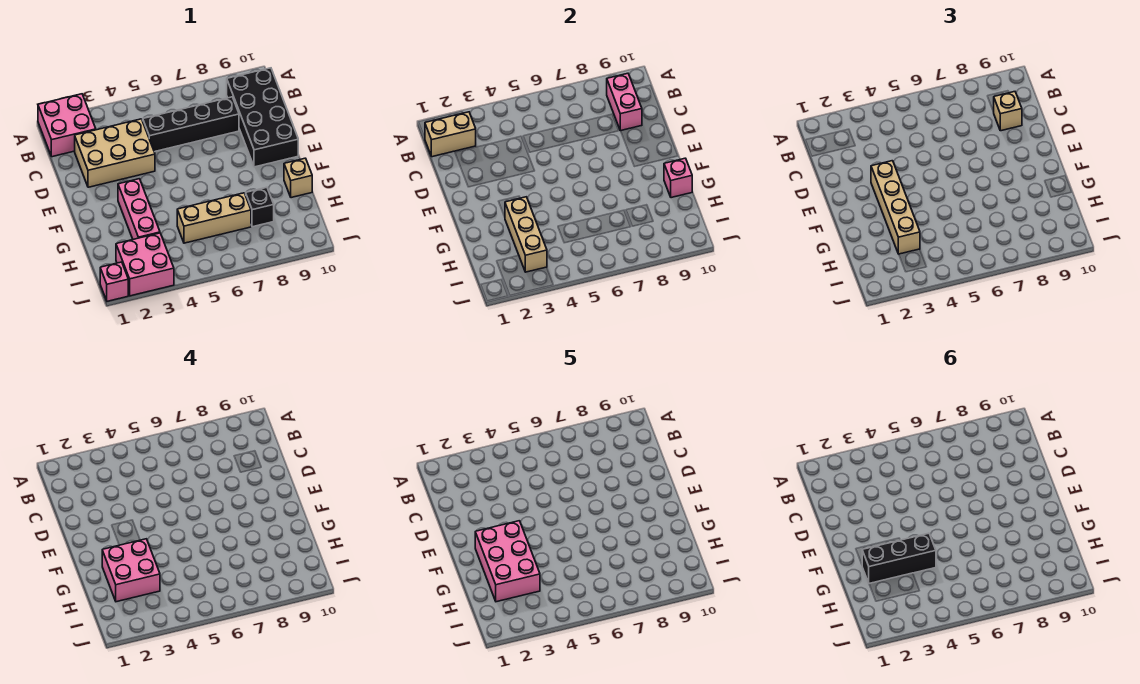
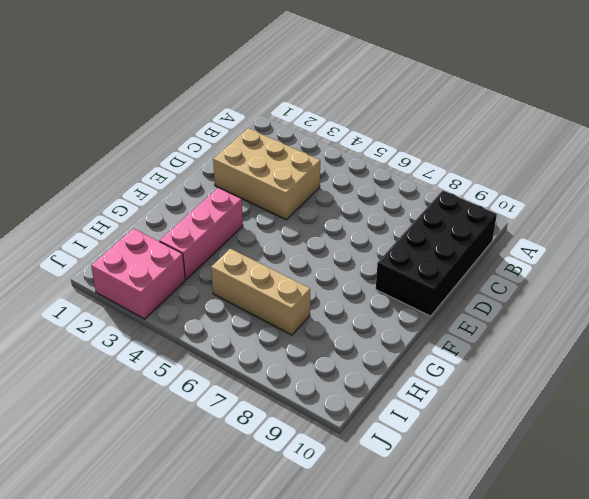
none -> pink brick A1:B2 level 1
none -> black brick C5:C8 level 1
none -> tan brick G10 level 1

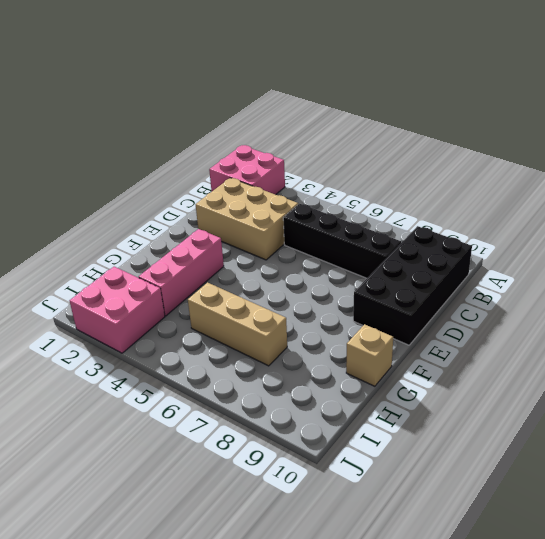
none -> black brick H8 level 1
none -> pink brick J1 level 1
none -> tan brick B1:B2 level 2

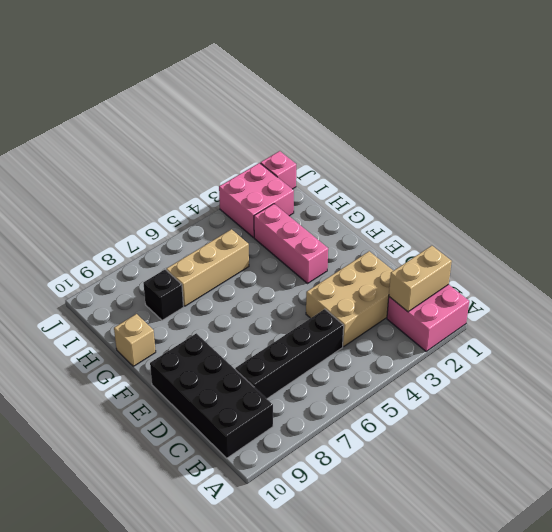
none -> pink brick B9:C9 level 2
none -> tan brick G3:I3 level 2
none -> pink brick G10 level 2

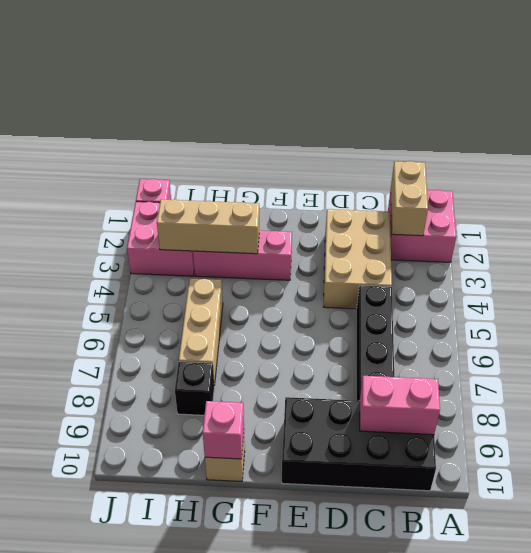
none -> tan brick C9 level 3
none -> tan brick E3:H3 level 3
none -> pink brick G2:H3 level 4

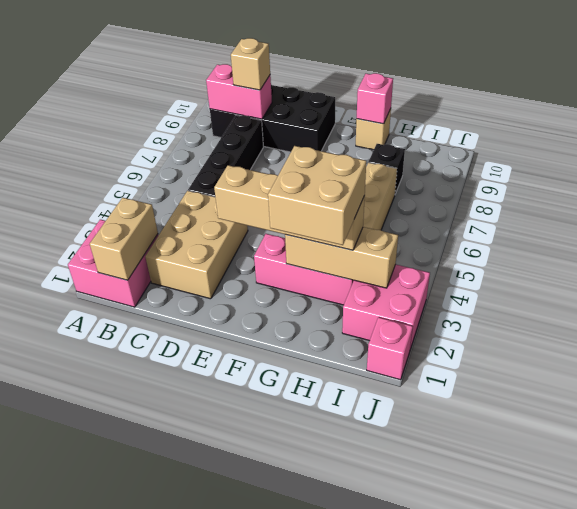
tan brick G2:H3 level 4 -> pink brick G2:H3 level 4
none -> pink brick F2:H3 level 5
none -> black brick G2:G4 level 6

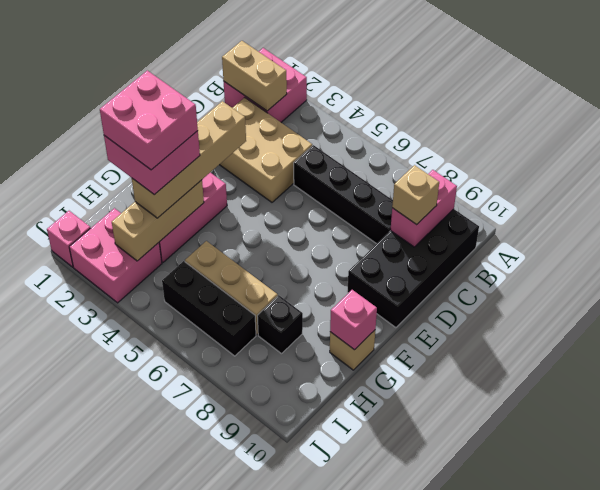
pink brick G2:H3 level 5 -> pink brick F2:H3 level 5
black brick I5:I7 level 1 -> black brick G2:G4 level 6

